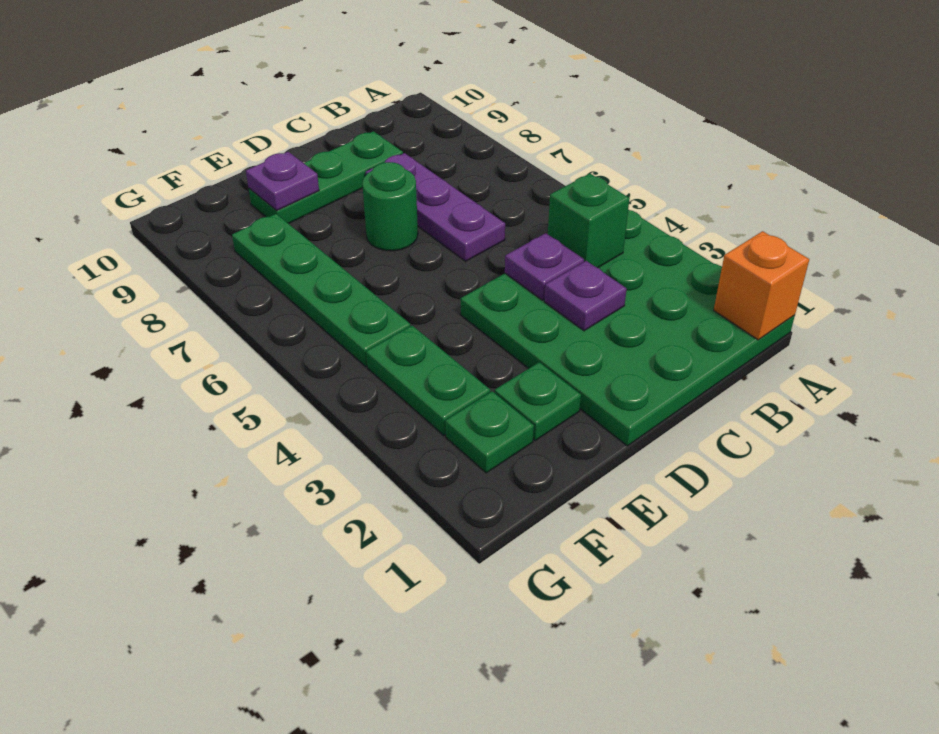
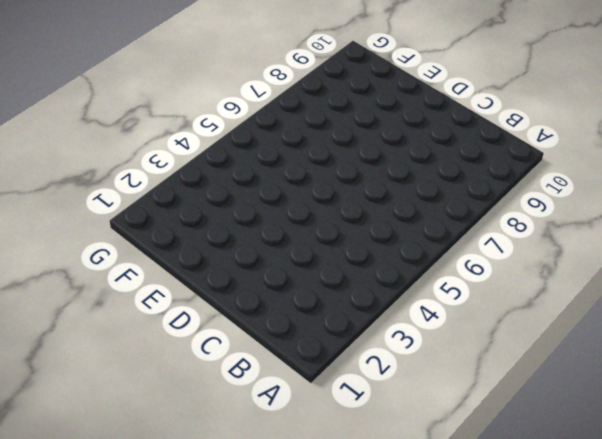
none -> green plate A1:D4 level 1
none -> purple plate C6:C8 level 1
none -> green plate C9:E9 level 1

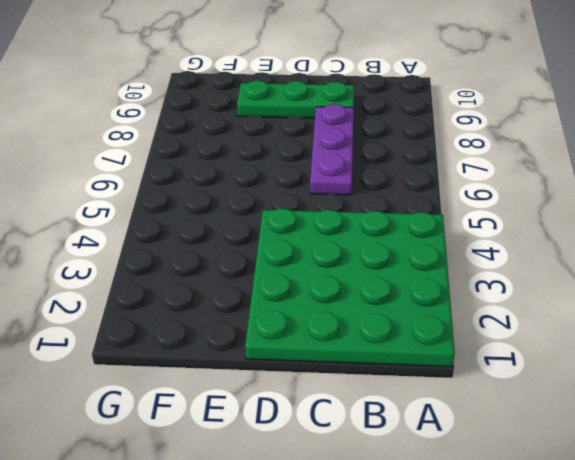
none -> green round brick D7 level 1
none -> green plate E2 level 1
none -> green plate F2 level 1

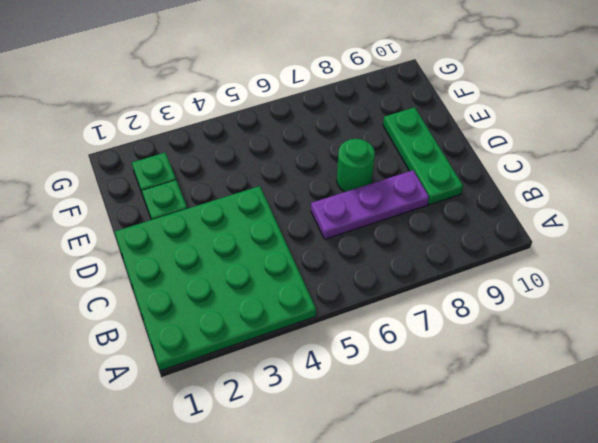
none -> green plate F3:F4 level 1
none -> green plate F5:F8 level 1
none -> orange brick A1 level 2

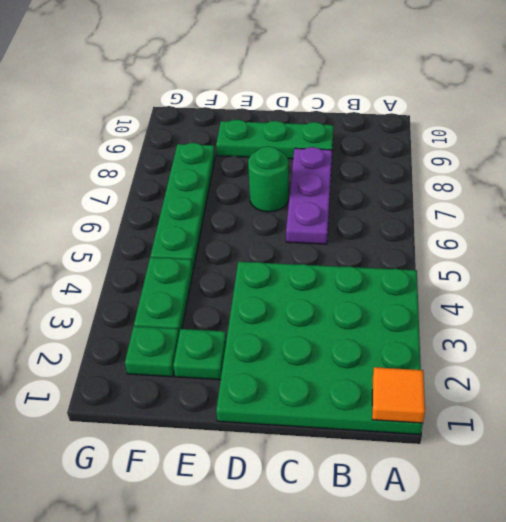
orange tile A1 level 2 -> orange brick A1 level 2
none -> green brick B4 level 2
none -> purple plate C3 level 2
none -> purple plate C4 level 2

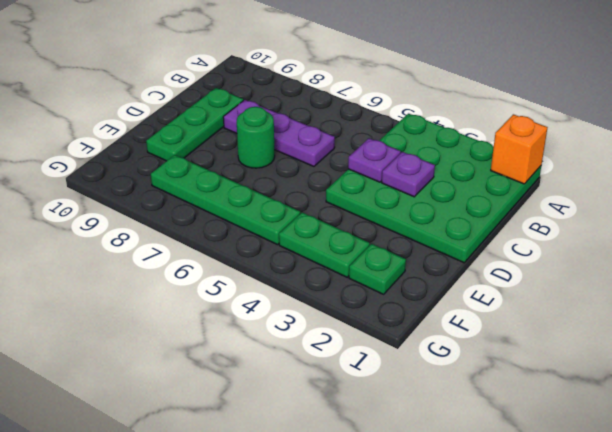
none -> green plate E2 level 1
none -> green brick B4 level 2
none -> purple plate E9 level 2

